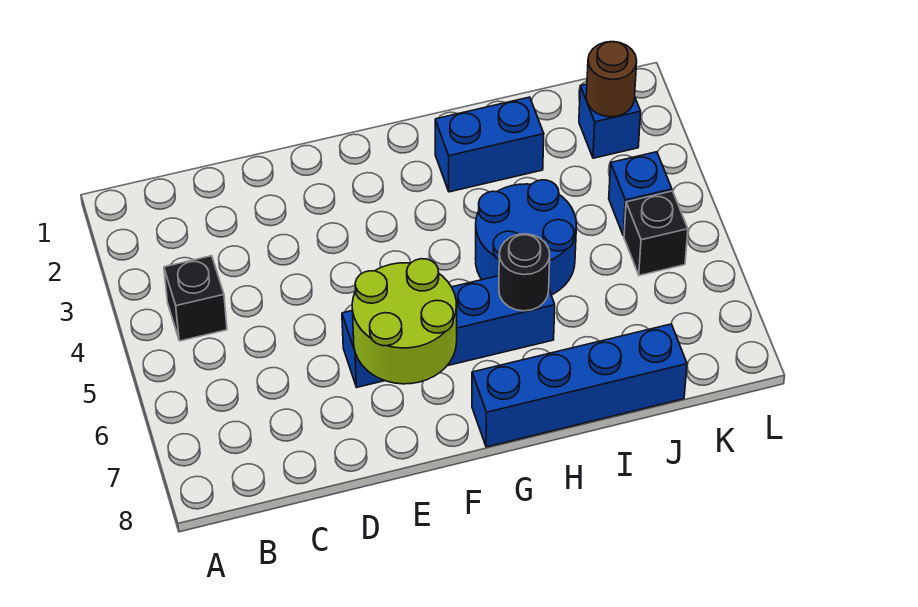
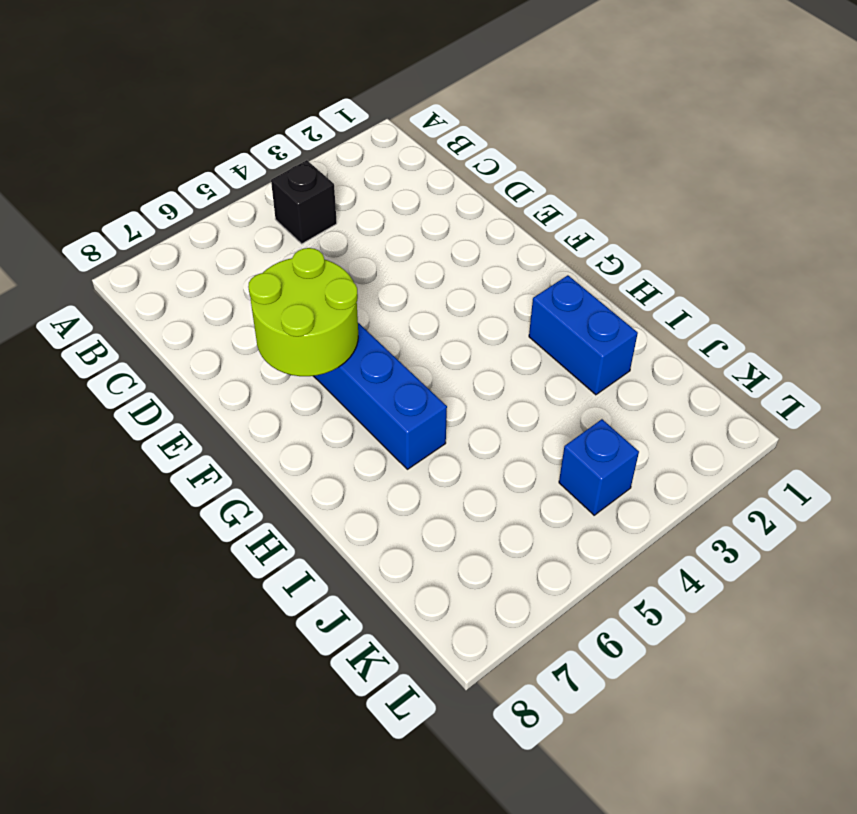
none -> blue brick G8:J8 level 1
none -> blue round brick H4:I5 level 1

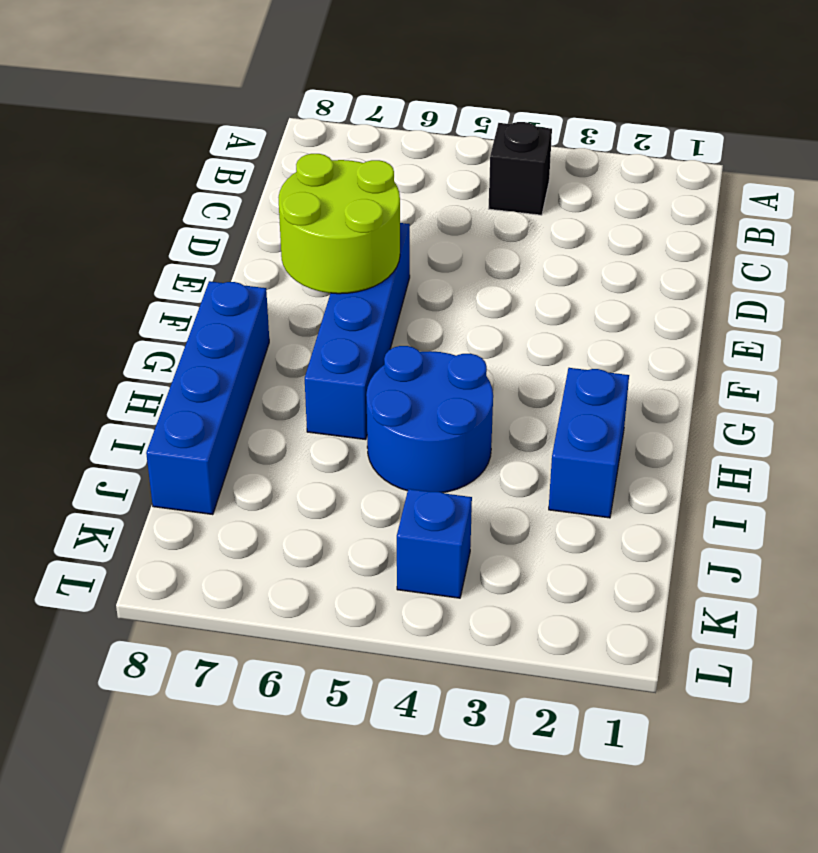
none -> blue brick K2 level 1
none -> black brick K5 level 1

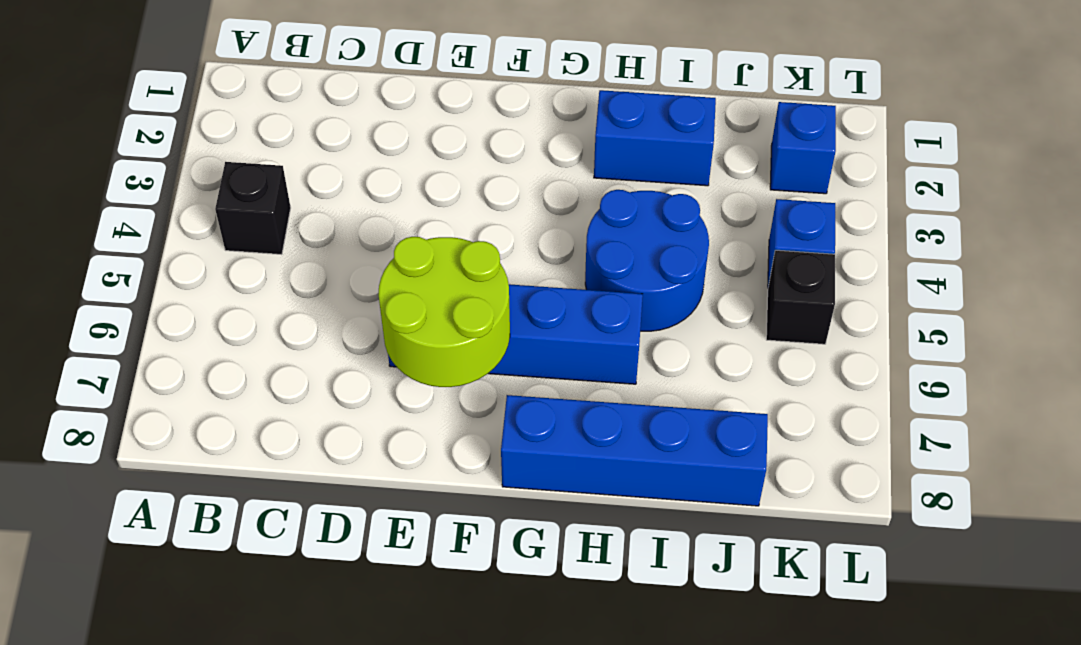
none -> black round brick H6 level 2
none -> brown round brick K2 level 2

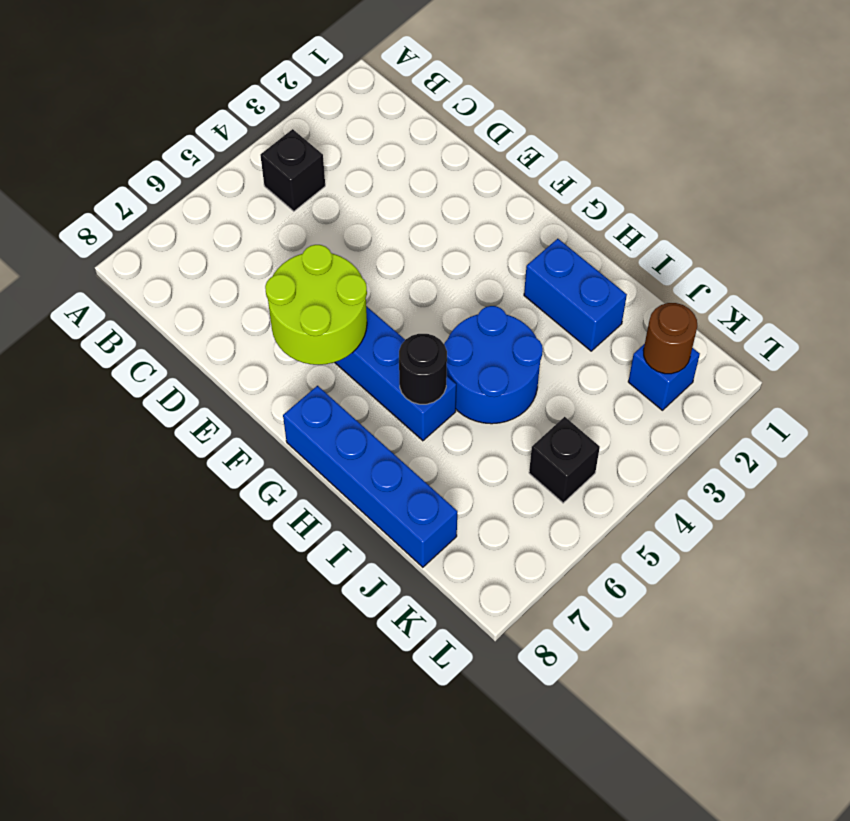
none -> blue brick K4 level 1

